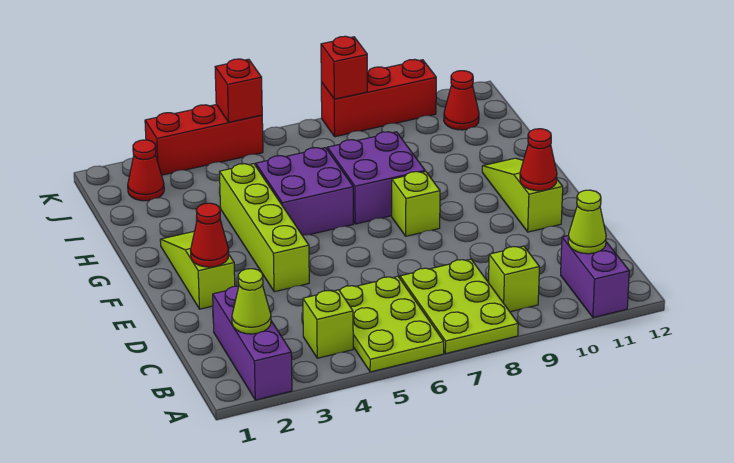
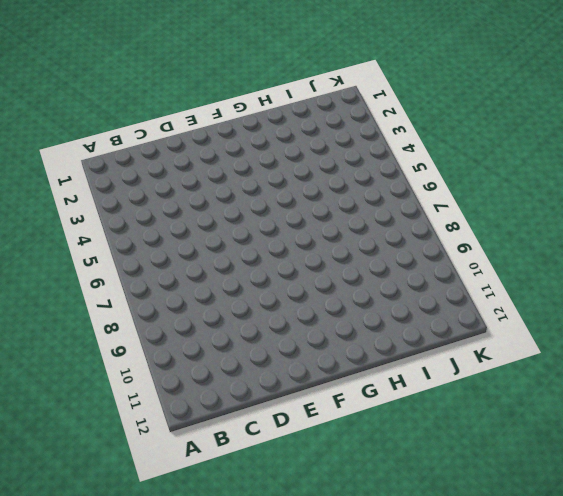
none -> purple brick A2:C2 level 1
none -> lime plate A5:C6 level 1
none -> lime plate A7:C8 level 1

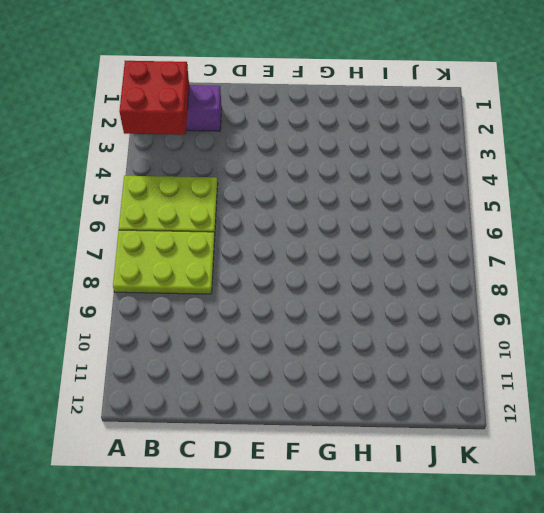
red brick A2:B3 level 2 -> lime cone B2 level 2
none -> purple brick A11:B11 level 1
none -> lime brick B4 level 1
none -> lime brick B9 level 1

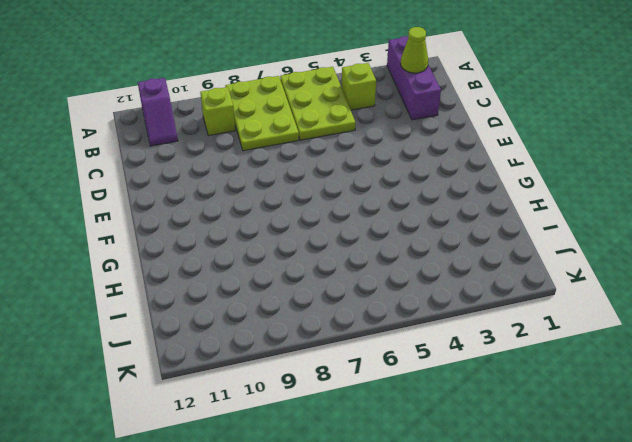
purple slope A11:B11 level 1 top A -> purple brick A11:B11 level 1
none -> lime slope E2:G2 level 1 top E
none -> lime brick E4:H4 level 1
none -> lime slope E11:G11 level 1 top E

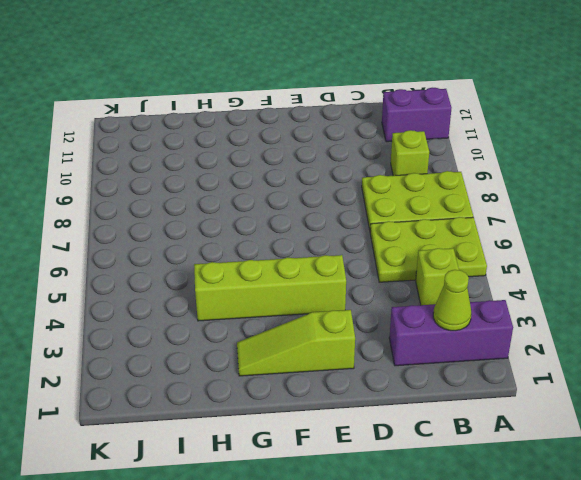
none -> lime slope E11:G11 level 1 top E
none -> lime brick F8 level 1
none -> purple brick G5:H6 level 1

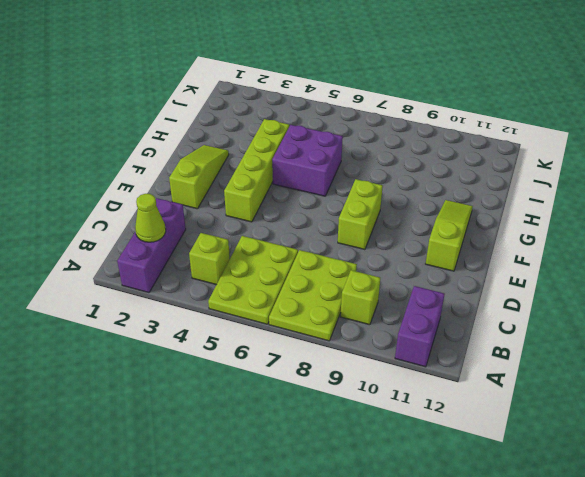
lime brick E8:F8 level 1 -> lime brick F8 level 1
none -> purple brick G7:H8 level 1
none -> red cone J2 level 1
none -> red cone J11 level 1

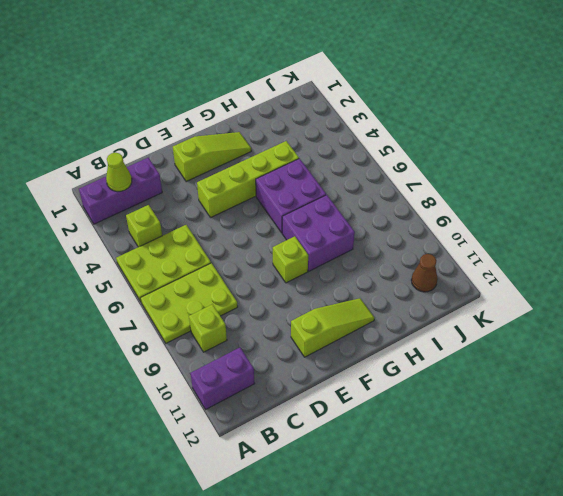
brown cone J11 level 1 -> red cone J11 level 1
none -> red cone J2 level 1
none -> red brick K3:K5 level 1
none -> red brick K8:K10 level 1

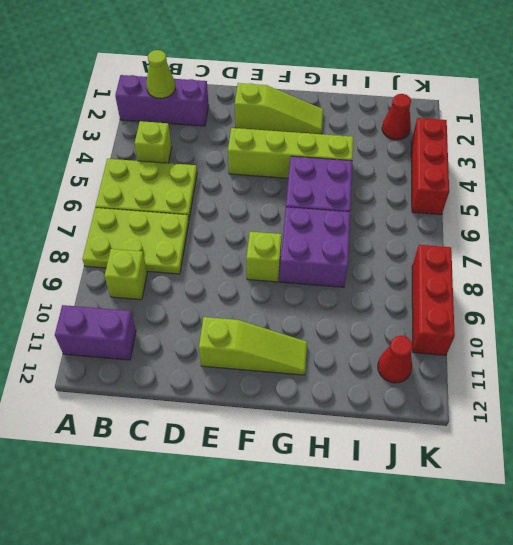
none -> lime cone B11 level 2
none -> red cone E2 level 2
none -> red cone E11 level 2

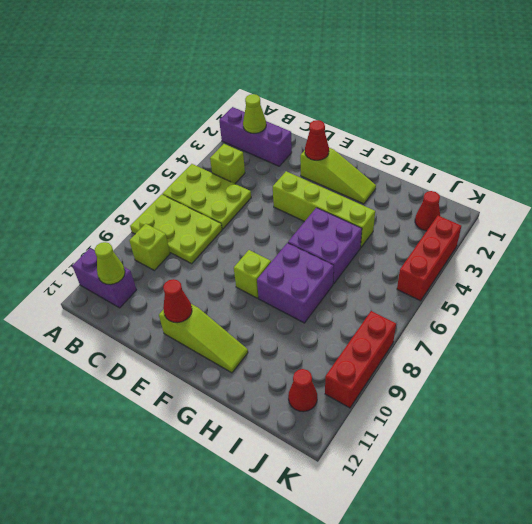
none -> red brick K5 level 2
none -> red brick K8 level 2

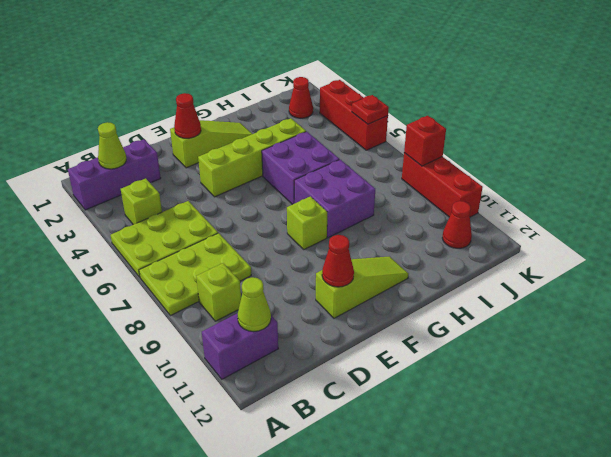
red plate K5 level 2 -> red brick K5 level 2

